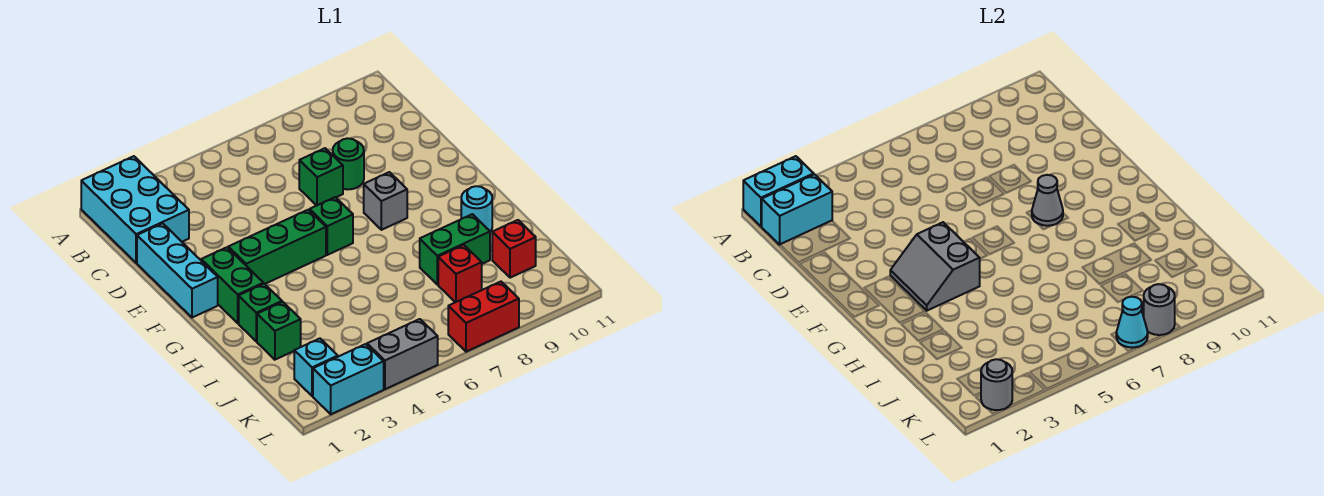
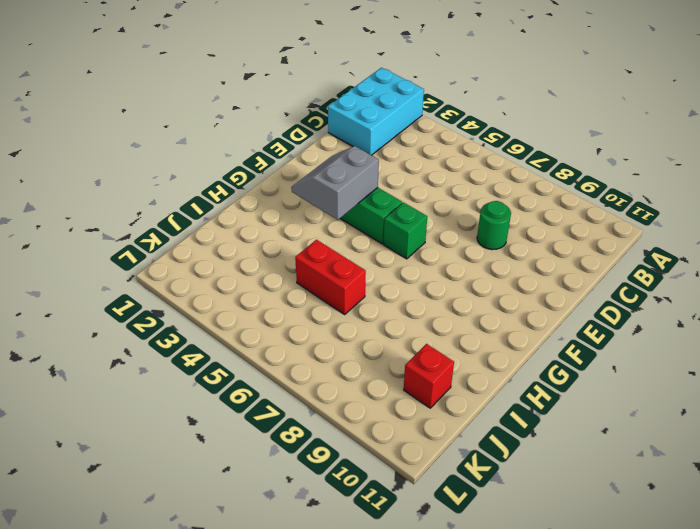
red brick I5:I6 level 1 -> red brick L7:L8 level 1
none -> cyan brick D1:F1 level 1
none -> green brick D7 level 1
none -> green brick F2:G2 level 1

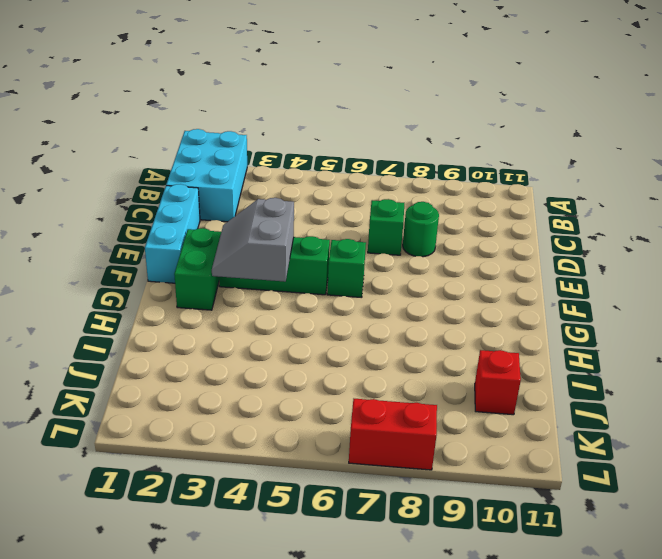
none -> grey brick F8 level 1
none -> green brick H2 level 1
none -> cyan round brick H10 level 1

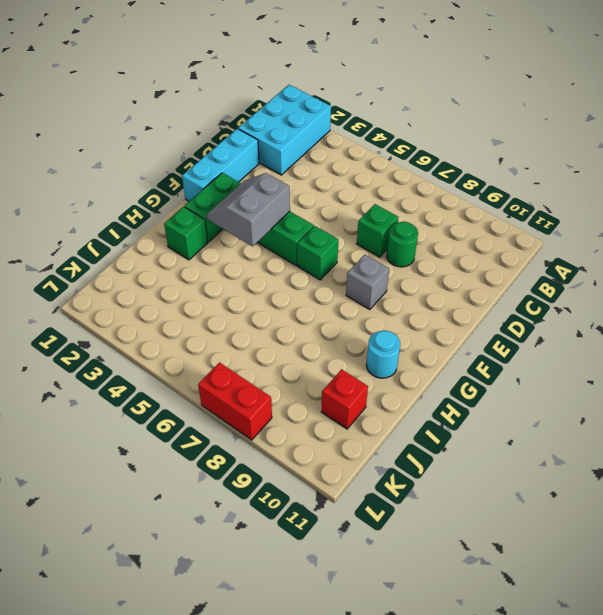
none -> green brick I2 level 1
none -> green brick I8:I9 level 1
none -> red brick J8 level 1

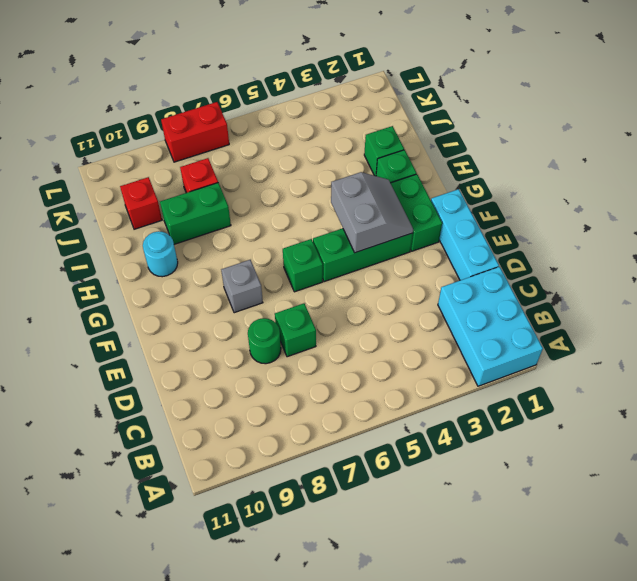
none -> cyan brick K2 level 1
none -> cyan brick L2:L3 level 1
none -> grey brick L4:L5 level 1

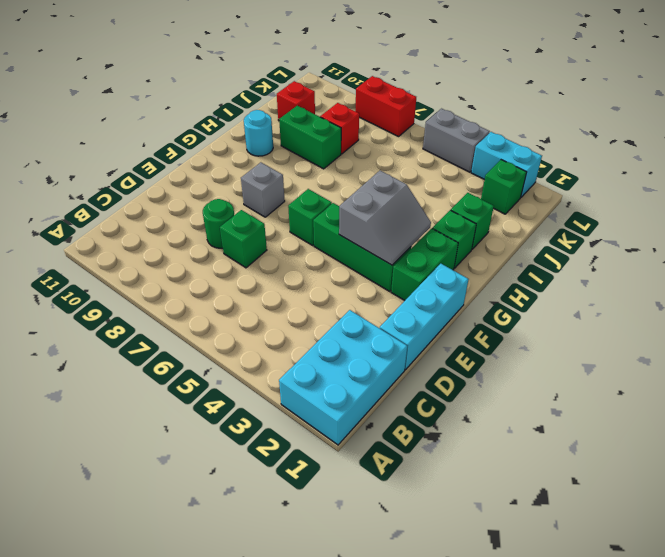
green brick K2 level 1 -> cyan brick K2 level 1
none -> cyan brick A1:A2 level 2
none -> cyan brick B1:B2 level 2
none -> grey cone F8 level 2

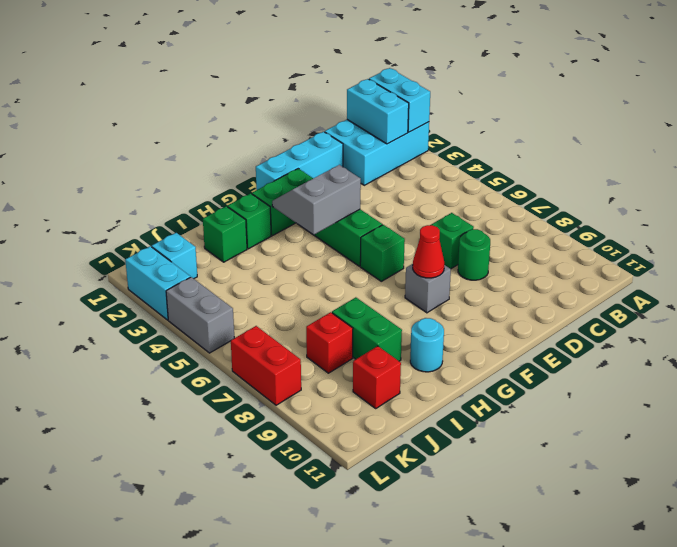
red cone F8 level 2 -> grey cone F8 level 2
none -> grey round brick L2 level 2
none -> cyan cone L7 level 2
none -> grey round brick L8 level 2

